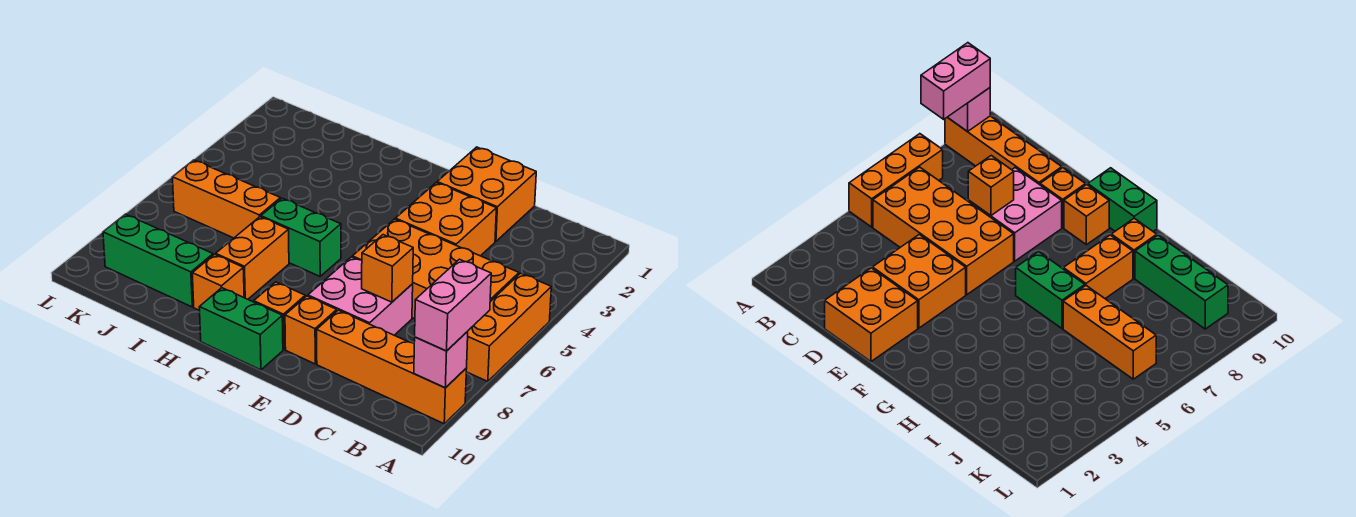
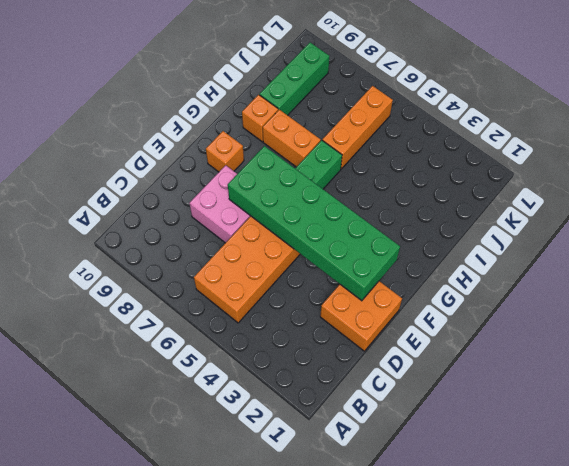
green brick E2:F7 level 2 -> none
none -> orange brick A5:A7 level 1
none -> orange brick A9:D9 level 1
none -> orange brick D3:E4 level 1

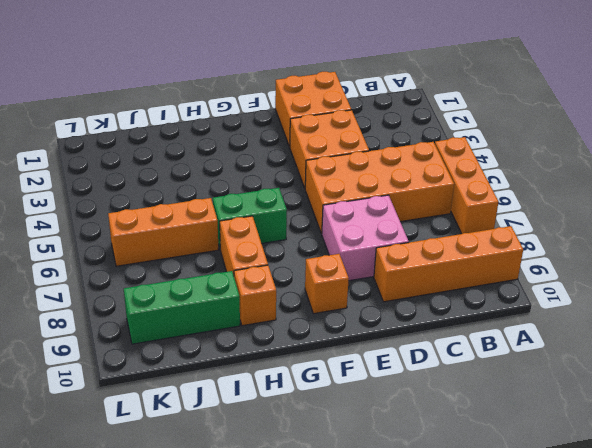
none -> orange brick E9 level 1
none -> green brick F10:G10 level 1
none -> pink brick A9 level 2

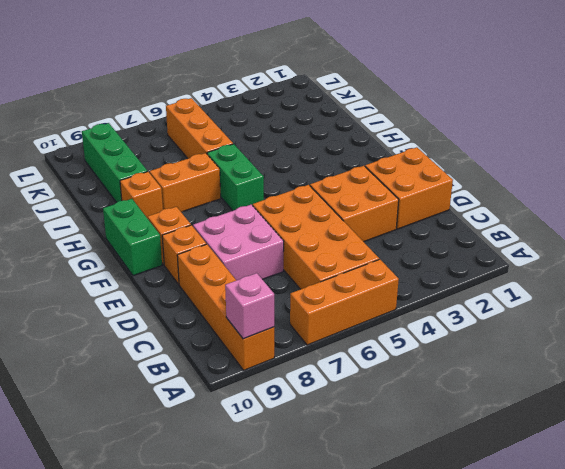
none -> orange brick D7 level 2
none -> pink brick A8:A9 level 3

